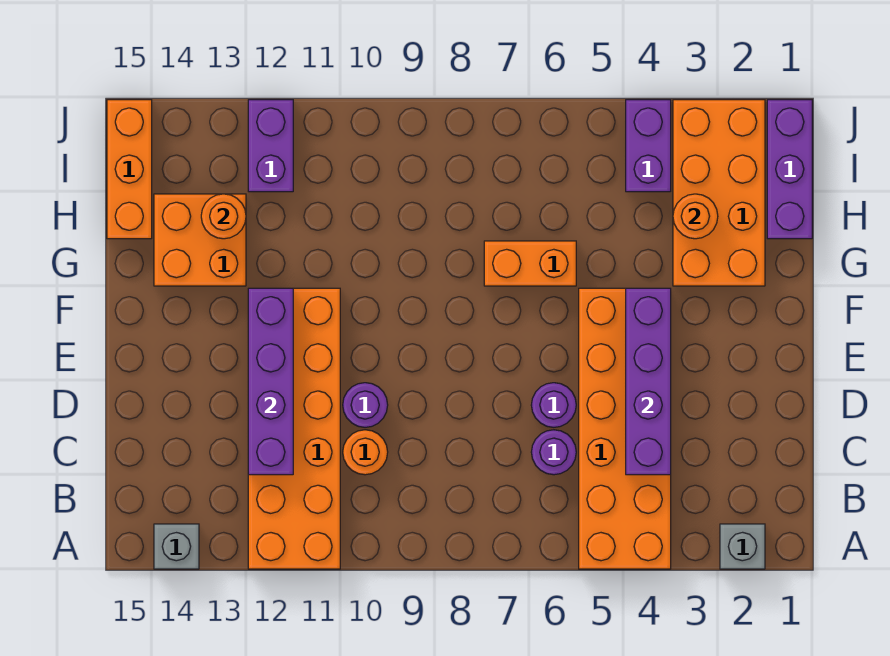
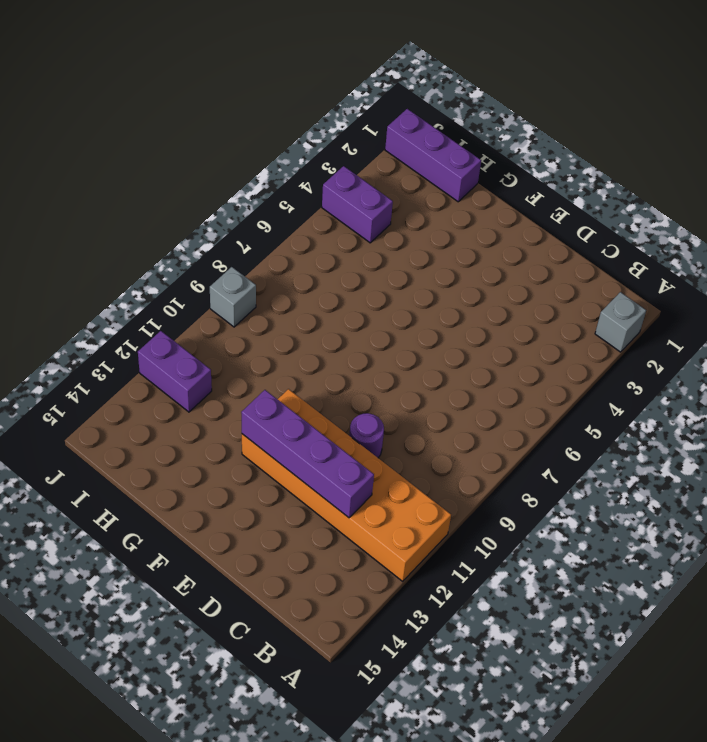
grey brick J9 level 1 -> grey brick A14 level 1
none -> orange brick A4:F5 level 1
none -> purple round brick C6 level 1
none -> orange round brick C10 level 1

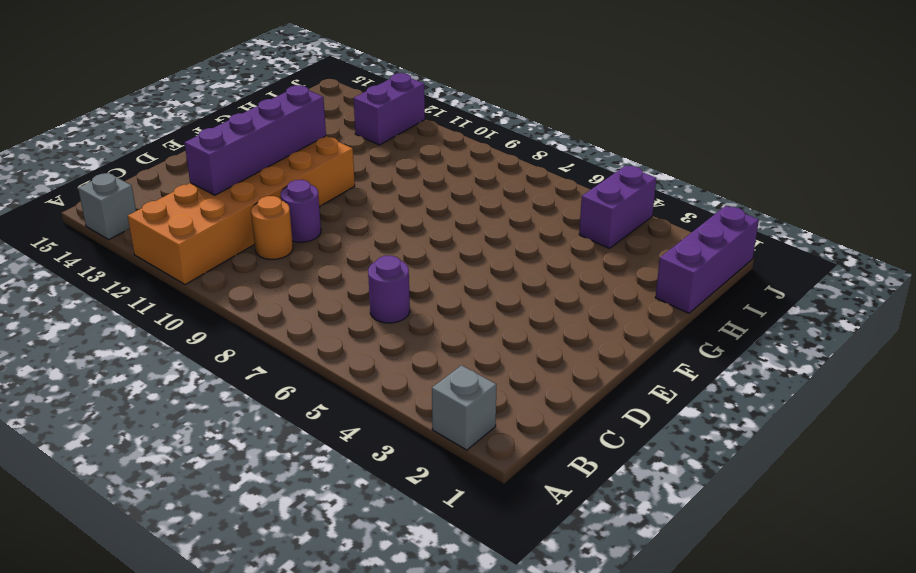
none -> orange brick A4:F5 level 1
none -> purple round brick D6 level 1
none -> orange brick G2:J3 level 1

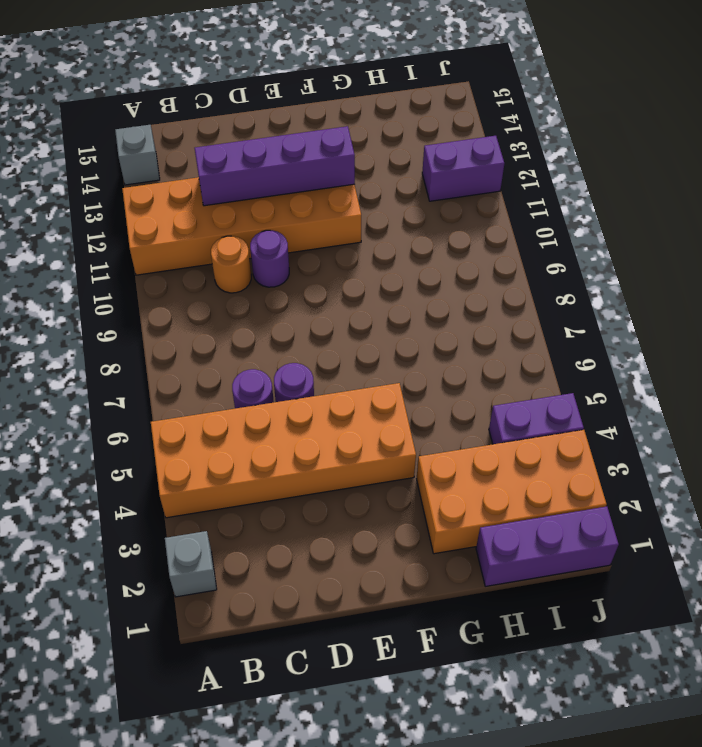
none -> orange brick G6:G7 level 1
none -> orange brick G13:H14 level 1
none -> orange brick H15:J15 level 1

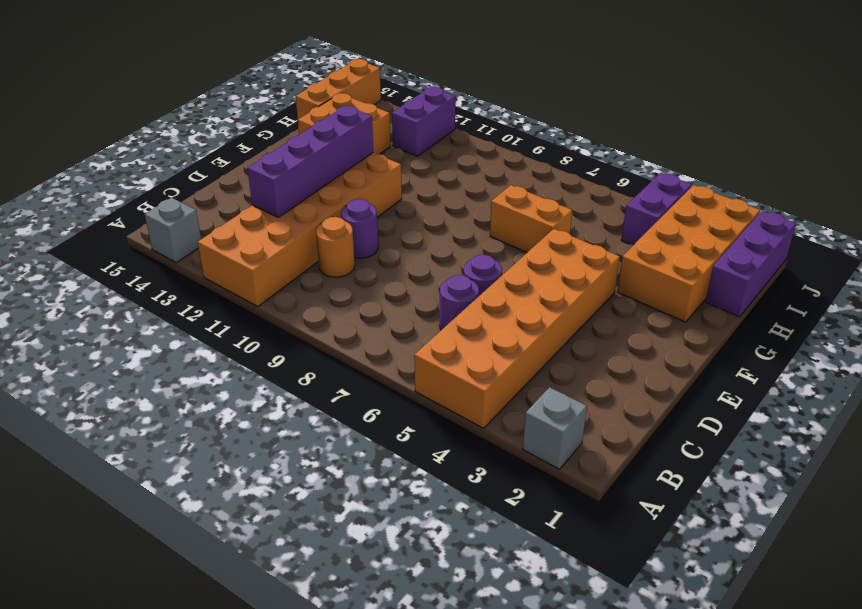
none -> purple brick C4:F4 level 2
none -> orange round brick H3 level 2
none -> orange round brick H13 level 2

